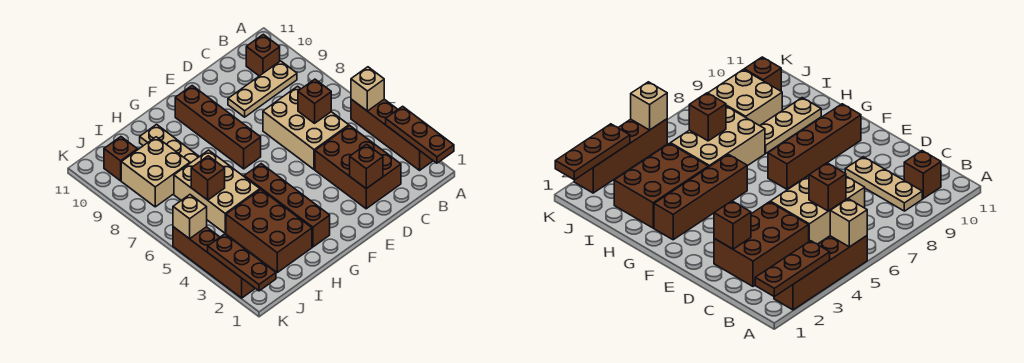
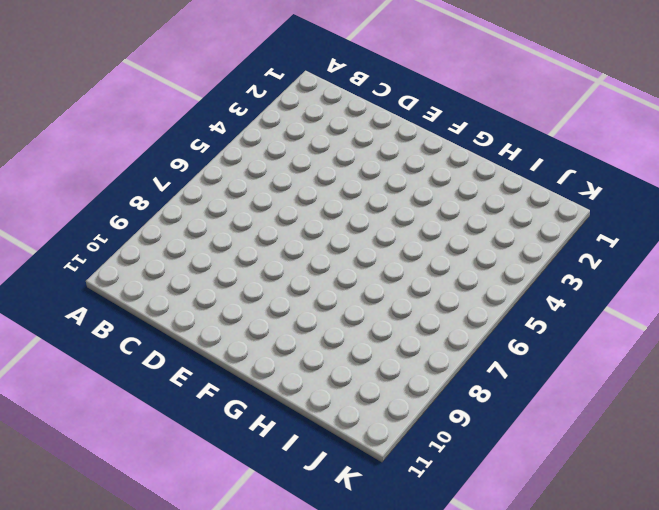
none -> brown brick A2:A5 level 1
none -> tan plate B9:D9 level 1
none -> brown brick B10 level 1

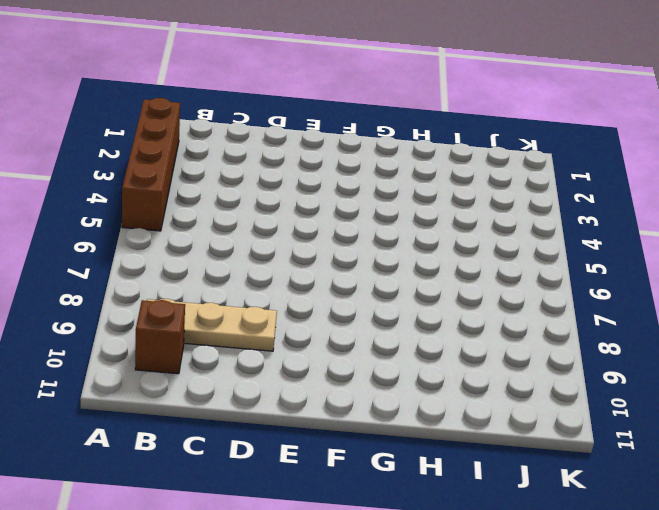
none -> brown brick C2:D4 level 1
none -> tan brick C5:D7 level 1
none -> brown brick F7:F10 level 1

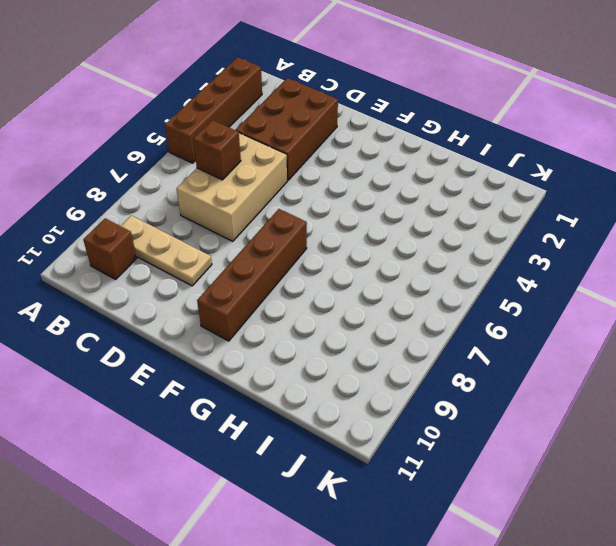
none -> brown brick G2:G5 level 1
none -> brown brick H2:I4 level 1
none -> tan brick H5:I7 level 1

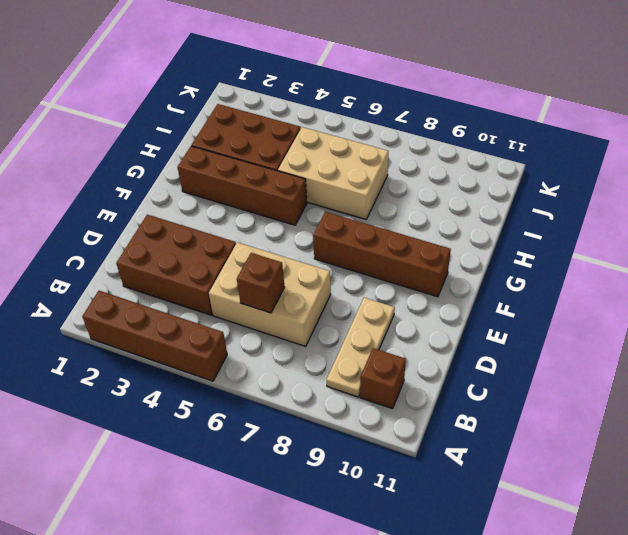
none -> tan plate H8:H10 level 1
none -> tan brick I8:J9 level 1
none -> brown brick J10 level 1

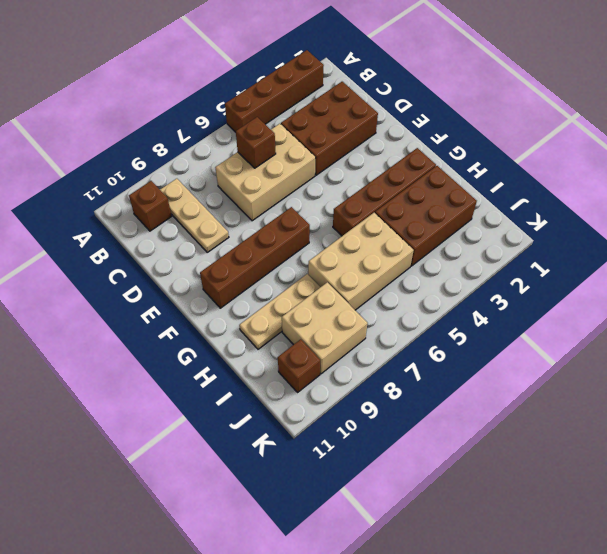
none -> brown brick K2:K5 level 1
none -> brown plate A1:A3 level 2
none -> tan brick A5 level 2

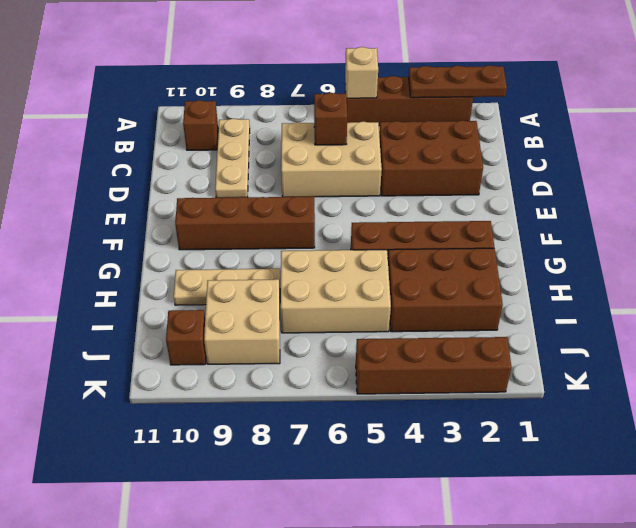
none -> brown brick D2 level 2
none -> brown brick I6 level 2
none -> brown plate K1:K3 level 2

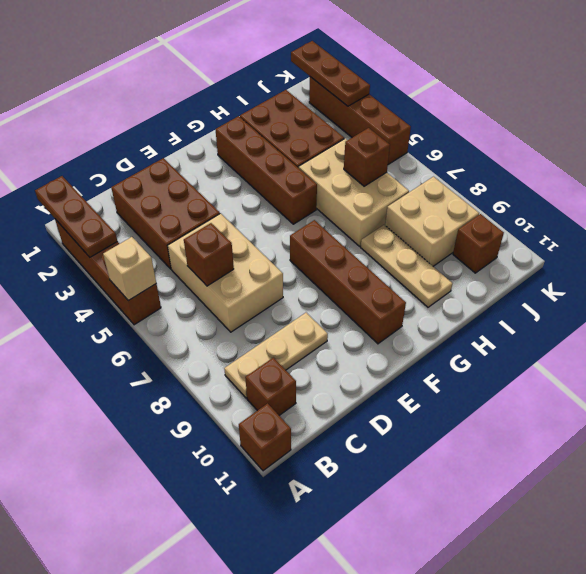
brown brick A11 level 1 -> brown brick D2 level 2
none -> tan brick K5 level 2

